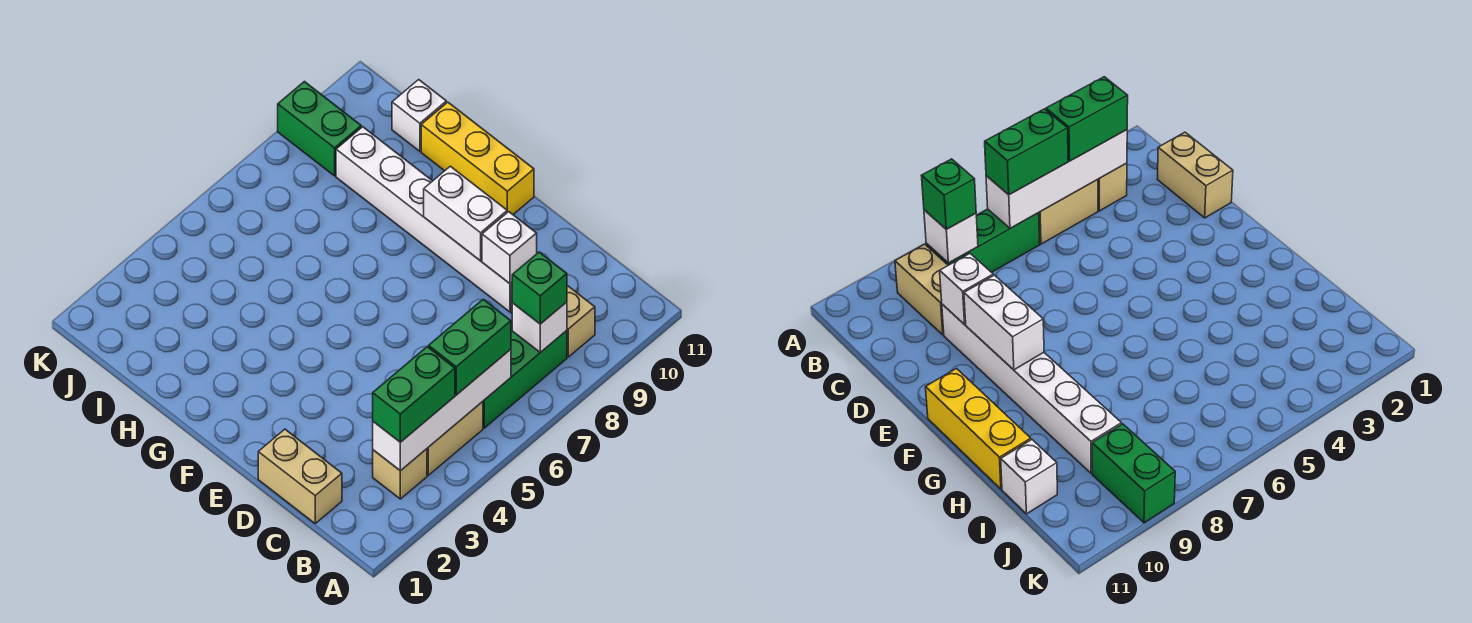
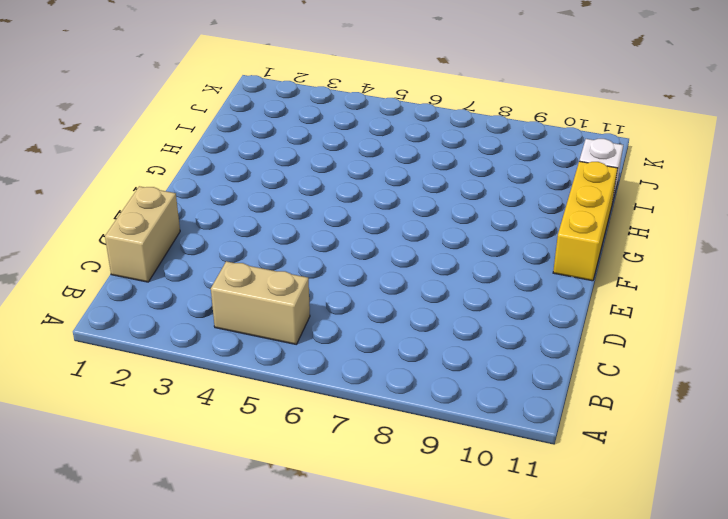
none -> tan brick B3 level 1
none -> green brick B6:B8 level 1
none -> tan brick B9:C9 level 1

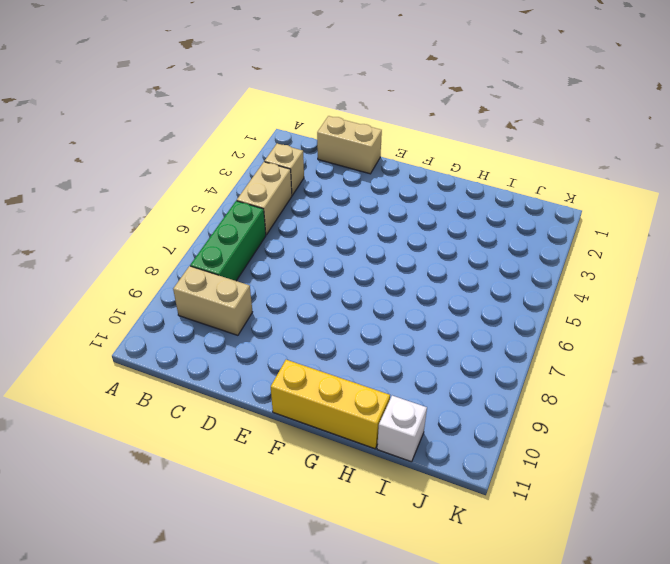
none -> white brick D9:I9 level 1
none -> green brick J9:K9 level 1
none -> white brick B3:B6 level 2

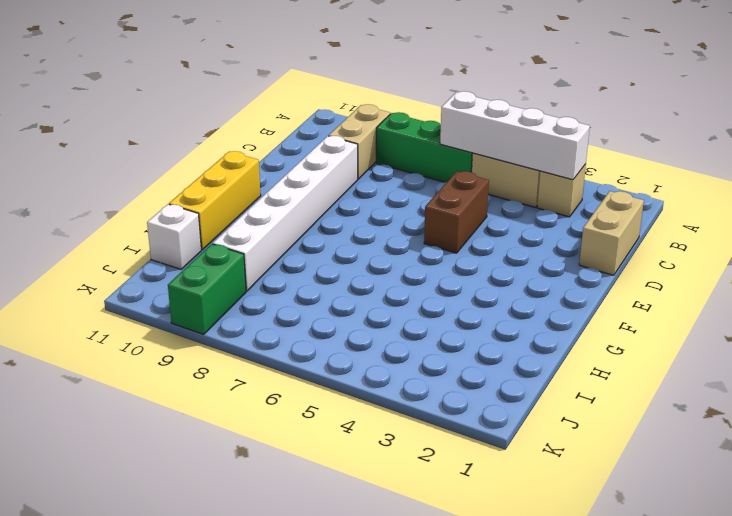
brown brick D5:E5 level 1 -> none
none -> white brick B8 level 2
none -> white brick D9 level 2
none -> white brick E9:F9 level 2

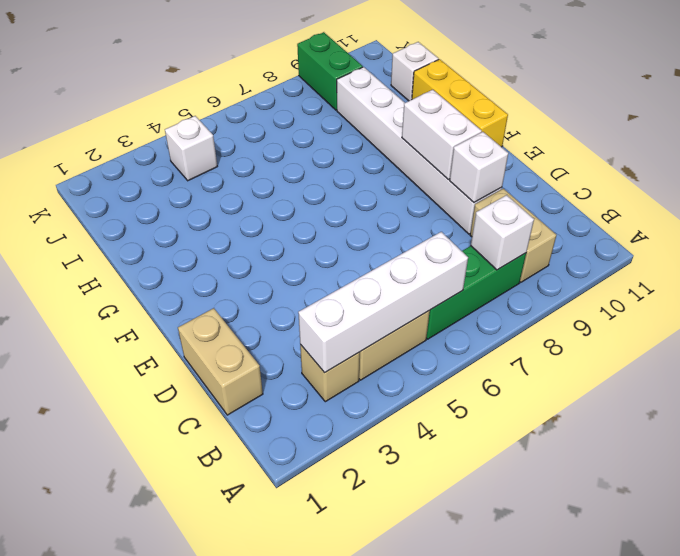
white brick J4 level 1 -> none
none -> green brick B3:B4 level 3
none -> green brick B5:B6 level 3
none -> green brick B8 level 3

